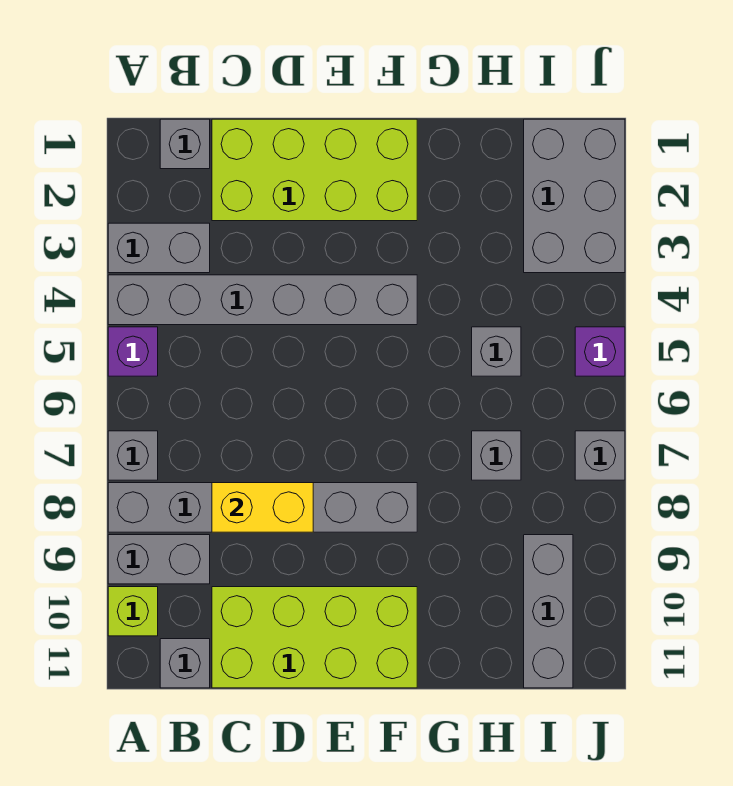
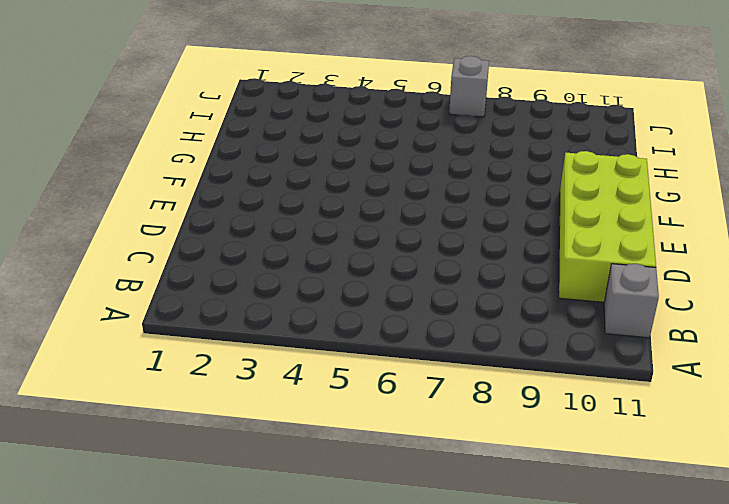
none -> grey brick A3:B3 level 1
none -> grey brick A4:F4 level 1
none -> purple brick A5 level 1

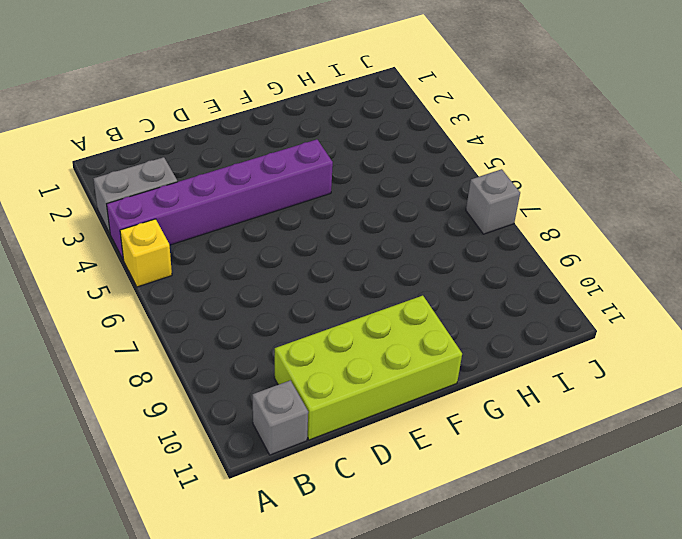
purple brick A4:F4 level 1 -> grey brick A4:F4 level 1
yellow brick A5 level 1 -> purple brick A5 level 1
none -> grey brick A7 level 1
none -> grey brick A8:F8 level 1
none -> grey brick A9:B9 level 1

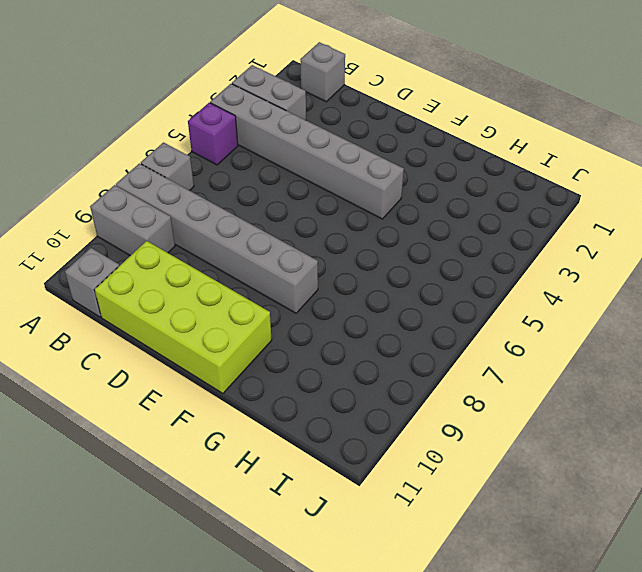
none -> lime brick A10 level 1
none -> lime brick C1:F2 level 1
none -> grey brick H5 level 1

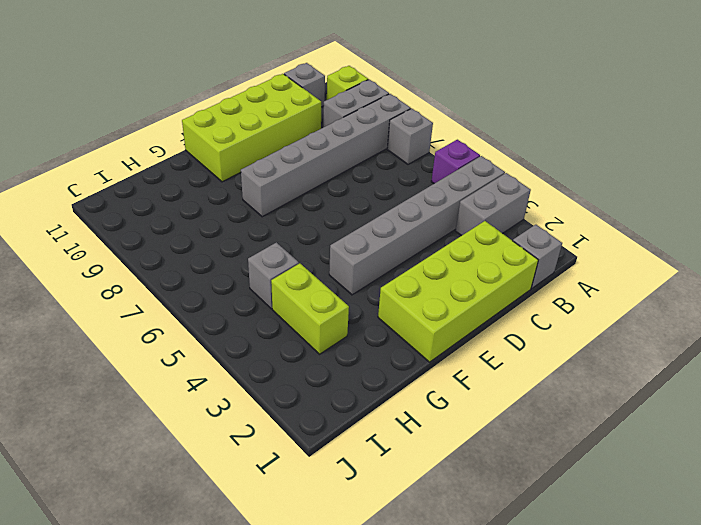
lime brick H3:H4 level 1 -> none
none -> grey brick H7 level 1
none -> grey brick I1:J3 level 1
none -> grey brick I9:I11 level 1

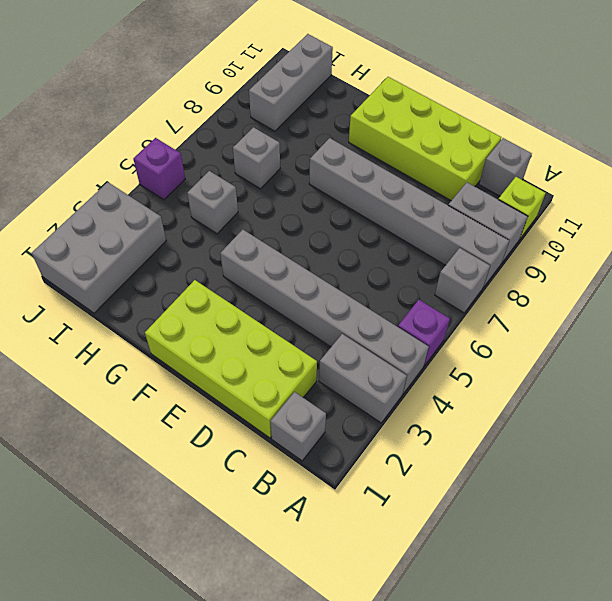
none -> grey brick J7 level 1
none -> yellow brick C8:D8 level 2

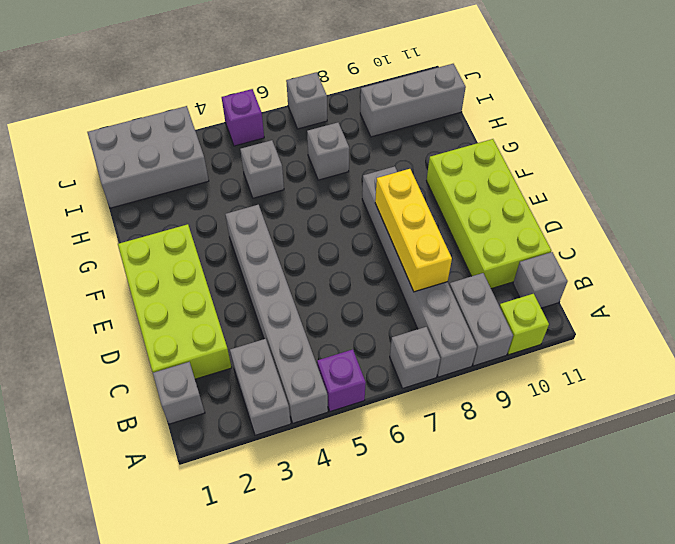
yellow brick C8:E8 level 2 -> yellow brick C8:D8 level 2

